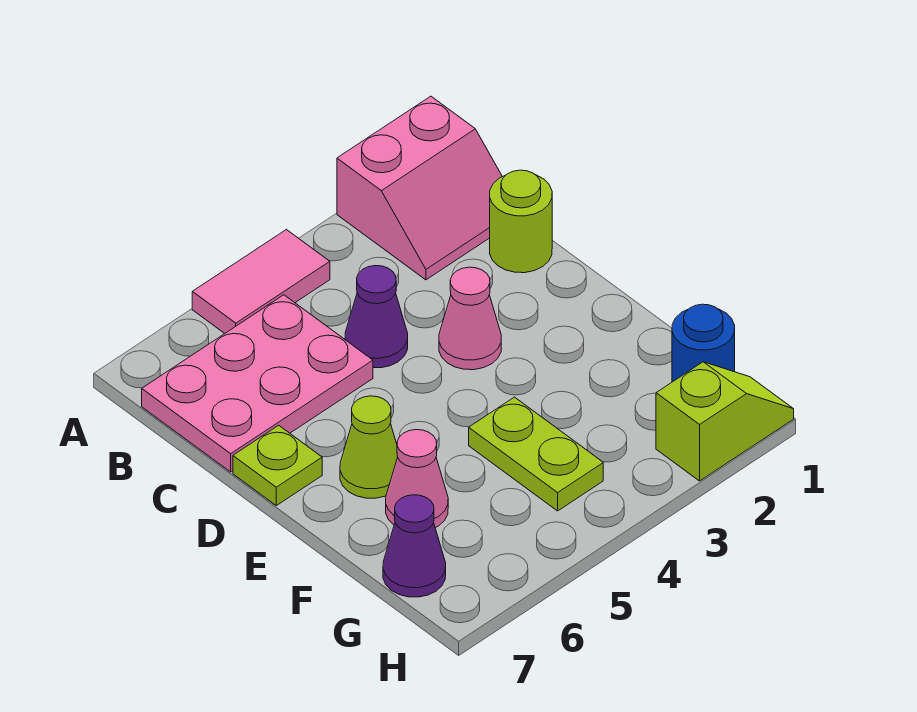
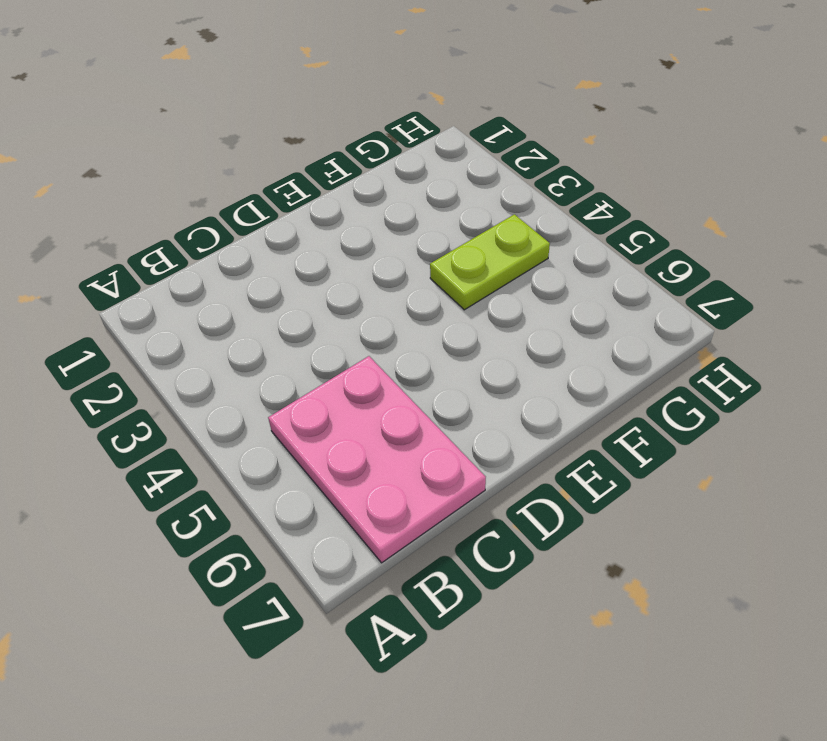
none -> pink slope A1:B2 level 1 top A
none -> pink tile A4:A5 level 1
none -> lime round brick C1 level 1

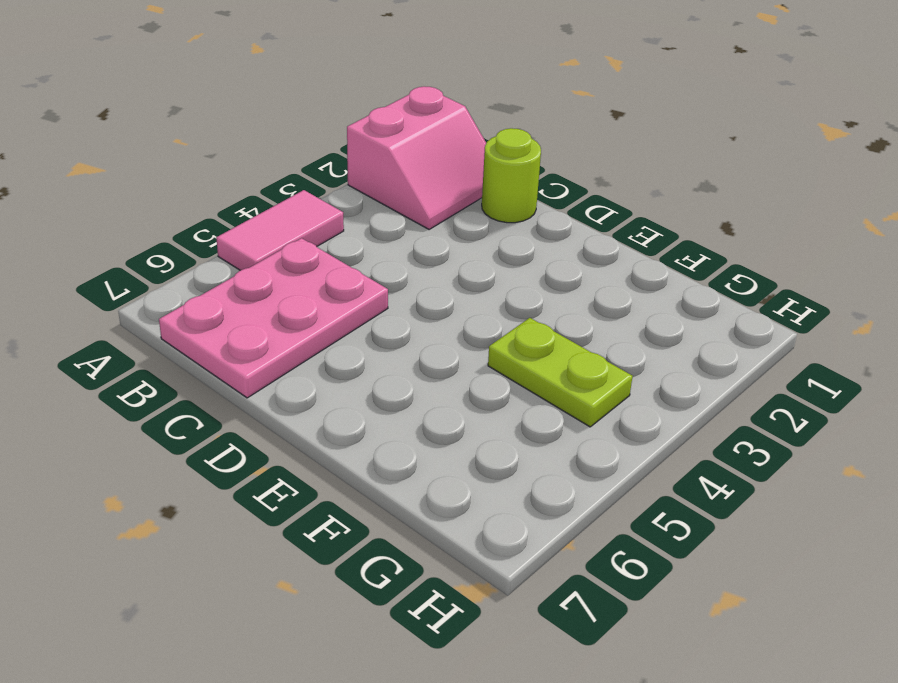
none -> purple cone C4 level 1
none -> pink cone D3 level 1
none -> lime plate D7 level 1

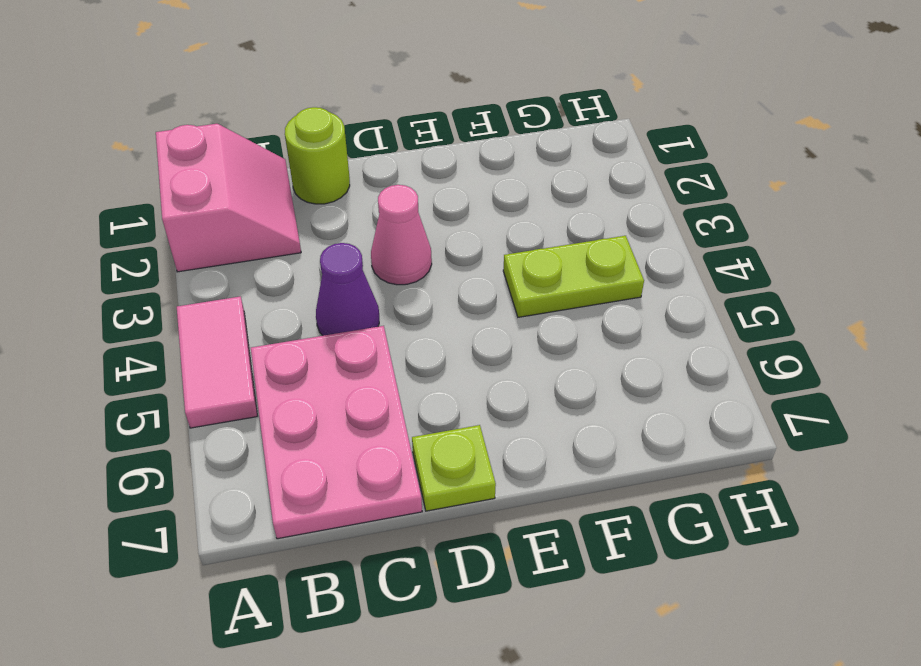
none -> lime cone E6 level 1
none -> pink cone F6 level 1
none -> blue round brick G1 level 1

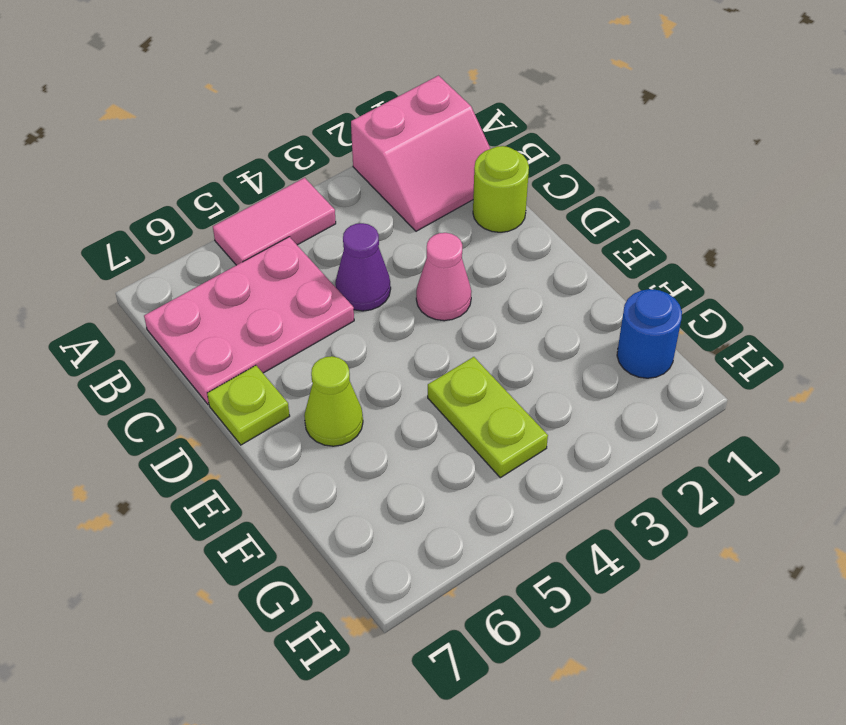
none -> pink cone F6 level 1
none -> purple cone G7 level 1
none -> lime slope H1:H2 level 1 top 2

